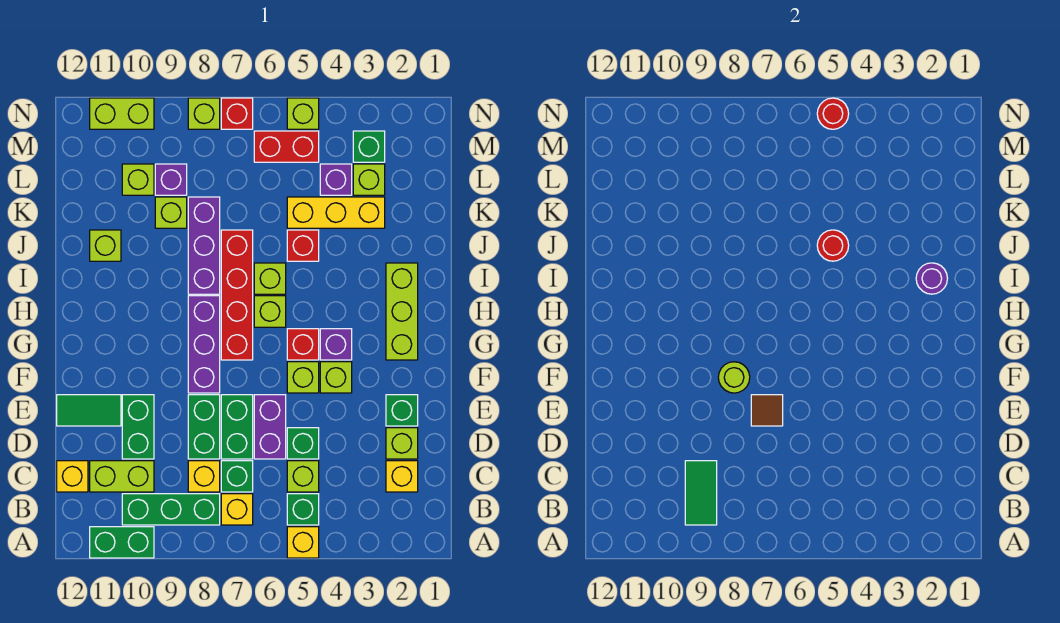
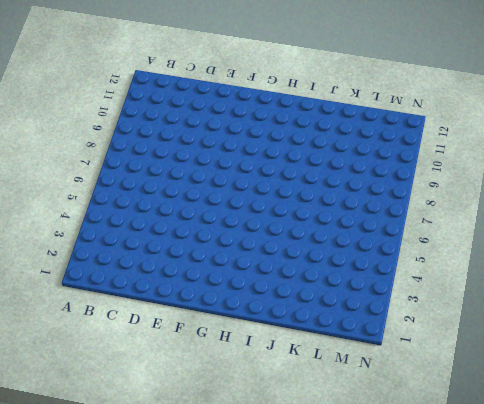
none -> yellow brick A5 level 1
none -> green brick A10:A11 level 1
none -> green brick B5 level 1
none -> yellow brick B7 level 1

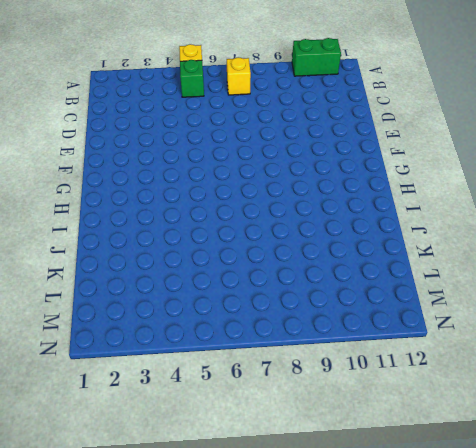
none -> green brick B8:B10 level 1
none -> yellow brick C2 level 1
none -> lime brick C5 level 1
none -> green brick C7 level 1

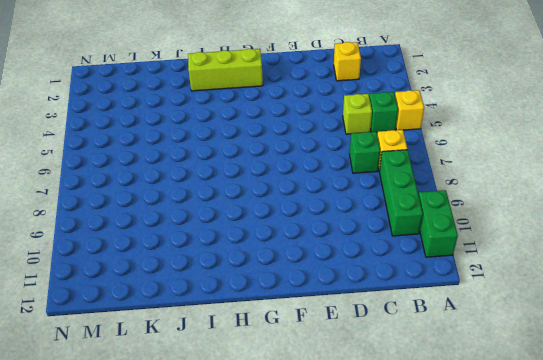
none -> yellow brick C8 level 1
none -> lime brick C10:C11 level 1
none -> yellow brick C12 level 1
none -> lime brick D2 level 1

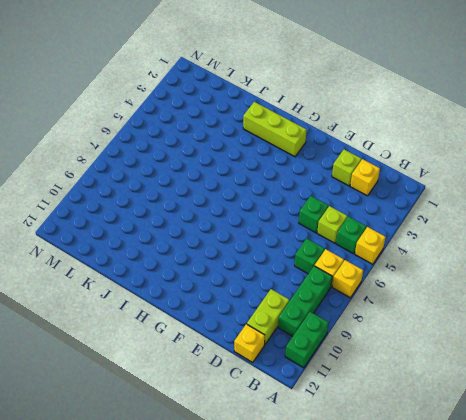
yellow brick A7 level 1 -> yellow brick C8 level 1
none -> purple brick D6:E6 level 1
none -> green brick D7:E7 level 1
none -> green brick D8:E8 level 1
none -> green brick D10:E10 level 1

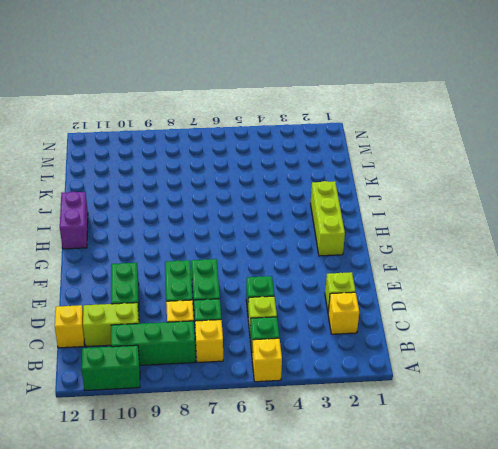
purple brick H12:I12 level 1 -> purple brick D6:E6 level 1
none -> green brick E2 level 1
none -> green tile E11:E12 level 1
none -> lime brick F4 level 1
none -> lime brick F5 level 1

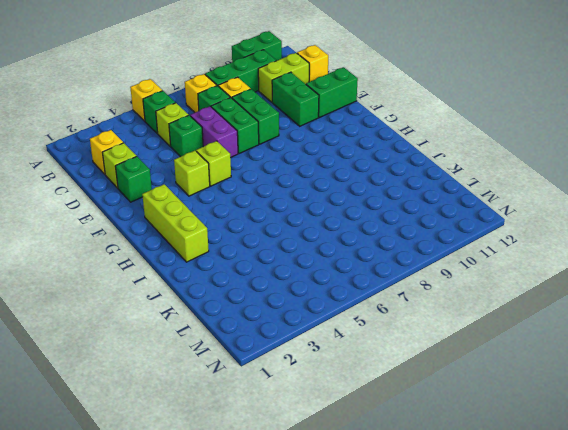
green brick E11:E12 level 1 -> green tile E11:E12 level 1
none -> purple brick F8:H8 level 1
none -> purple brick G4 level 1
none -> red brick G5 level 1
none -> red brick G7:J7 level 1

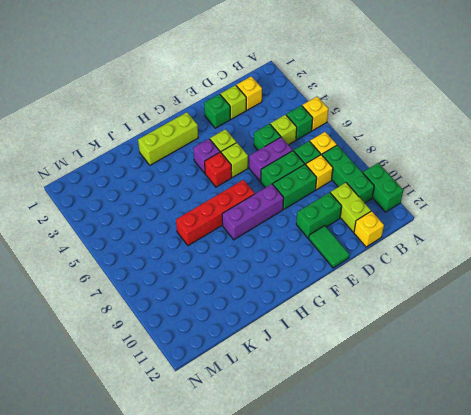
none -> lime brick H6 level 1
none -> lime brick I6 level 1
none -> purple brick I8:K8 level 1
none -> red brick J5 level 1

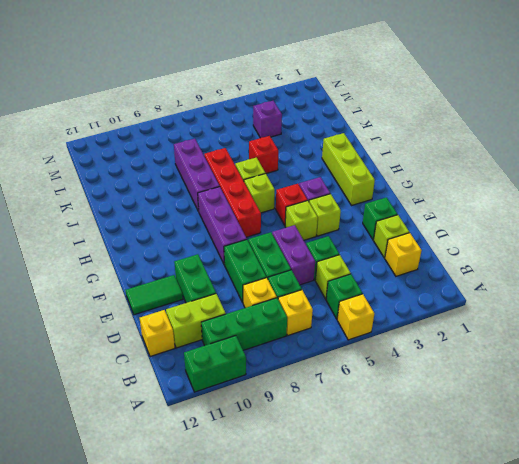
none -> lime brick J11 level 1
none -> yellow brick K3:K5 level 1
none -> lime brick K9 level 1
none -> lime brick L3 level 1

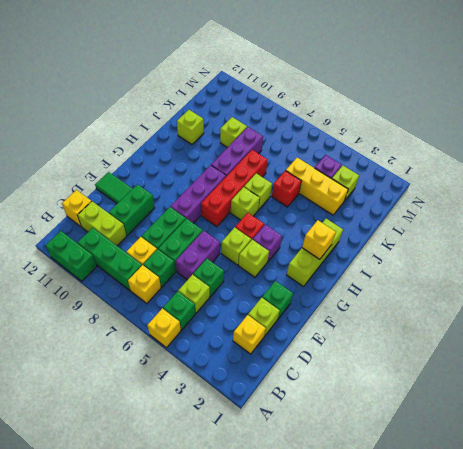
yellow brick H2 level 2 -> none
none -> purple brick L9 level 1
none -> lime brick L10 level 1
none -> green brick M3 level 1
none -> red brick M5:M6 level 1

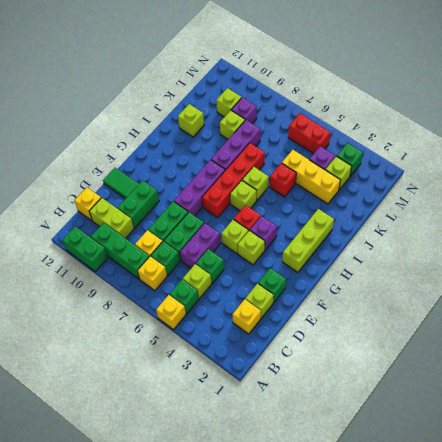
none -> lime brick N5 level 1
none -> red brick N7 level 1
none -> lime brick N8 level 1
none -> lime brick N10:N11 level 1

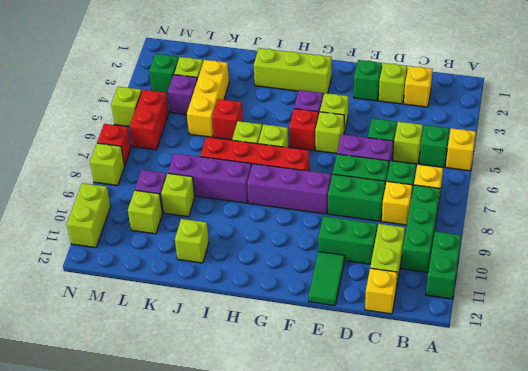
none -> green tile B9:C9 level 2
none -> brown tile E7 level 2
none -> lime round brick F8 level 2
none -> purple round brick I2 level 2

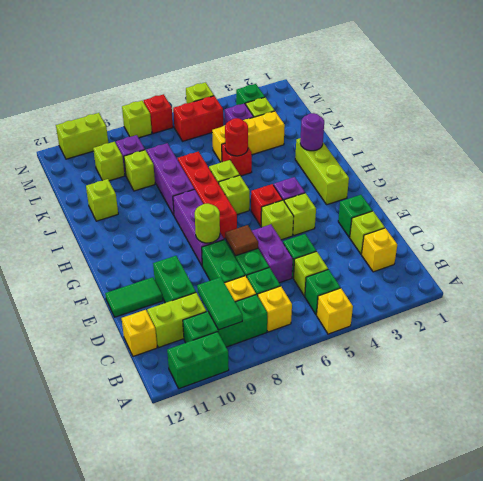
none -> red round brick N5 level 2

